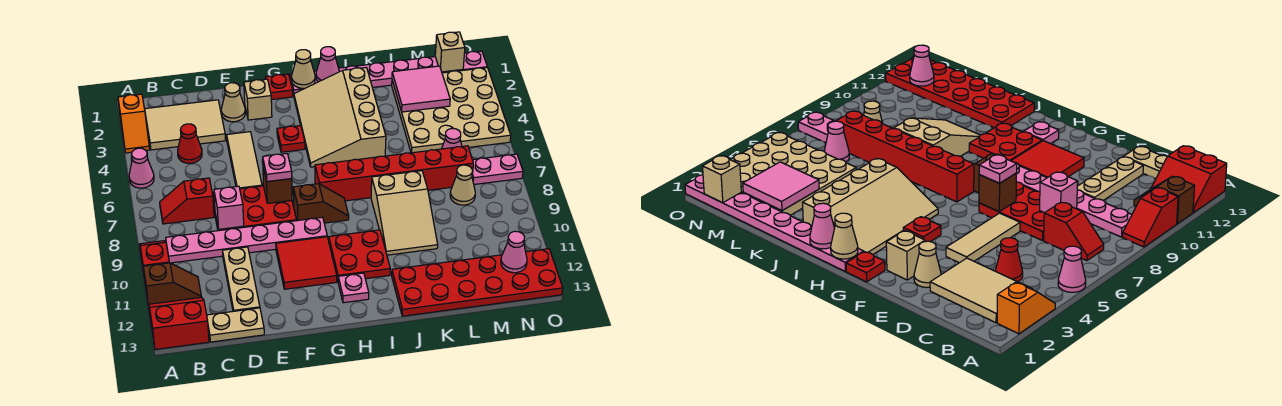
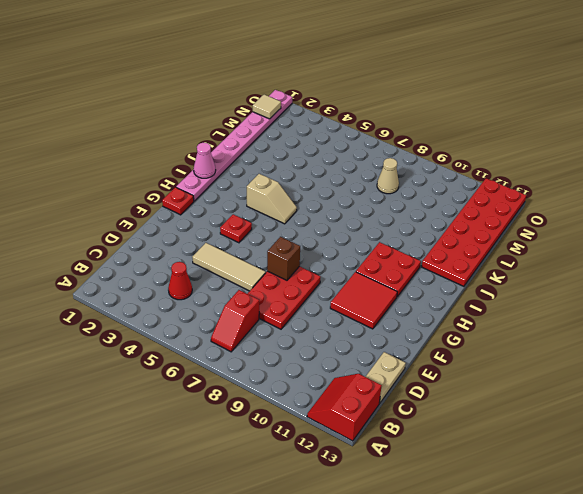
tan slope I4:I5 level 1 top 4 -> tan slope H2:J5 level 1 top J
tan tile N1 level 2 -> tan brick N1 level 2
none -> orange slope A2:A3 level 1 top 2
none -> pink cone A5 level 1
none -> red slope A9:A10 level 1 top 10
none -> brown slope A11:B11 level 1 top A

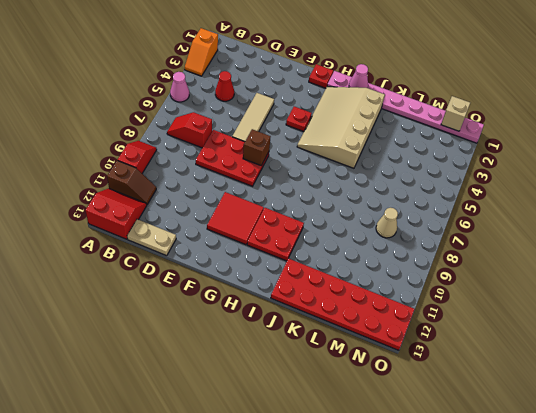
none -> tan tile B2:D3 level 1
none -> pink plate B9:G9 level 1
none -> tan plate D10:D12 level 1
none -> tan cone E2 level 1

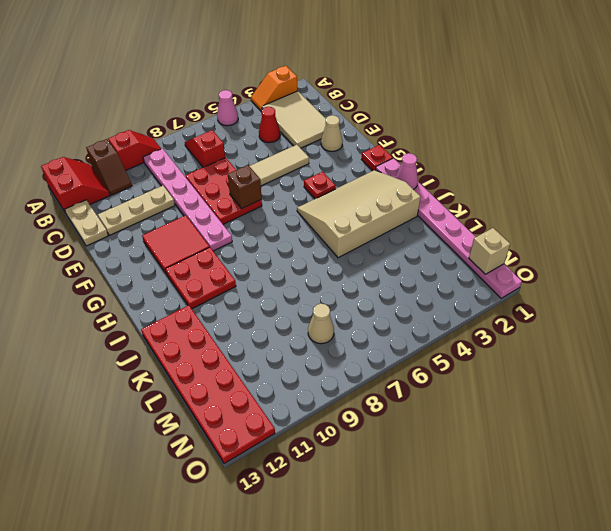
none -> tan brick F2 level 1
none -> brown slope G8:H8 level 1 top G
none -> red brick H7:M7 level 1
none -> pink plate H12 level 1

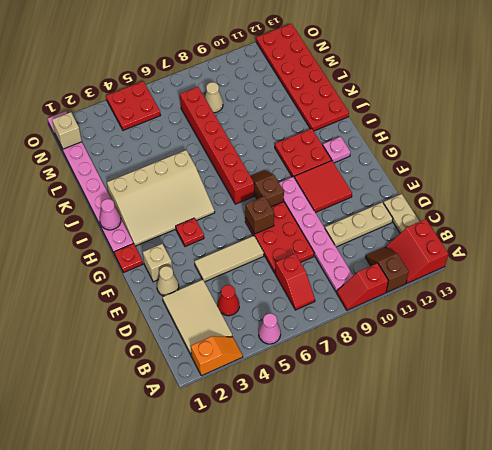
red plate N4:O5 level 1 -> tan plate L2:O5 level 1
none -> tan slope J8:K10 level 1 top 8
none -> pink cone M6 level 1
none -> pink plate N7:O7 level 1
none -> pink brick D8 level 2

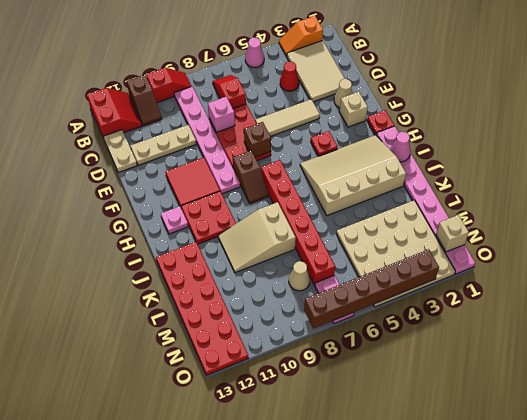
brown brick O3:O8 level 2 -> none
none -> pink cone M6 level 1
none -> tan cone H1 level 2
none -> pink tile L2:M3 level 2
none -> pink cone N12 level 2

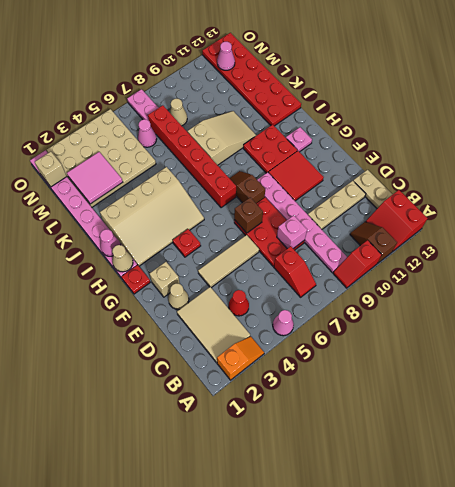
none -> pink plate F7 level 3

